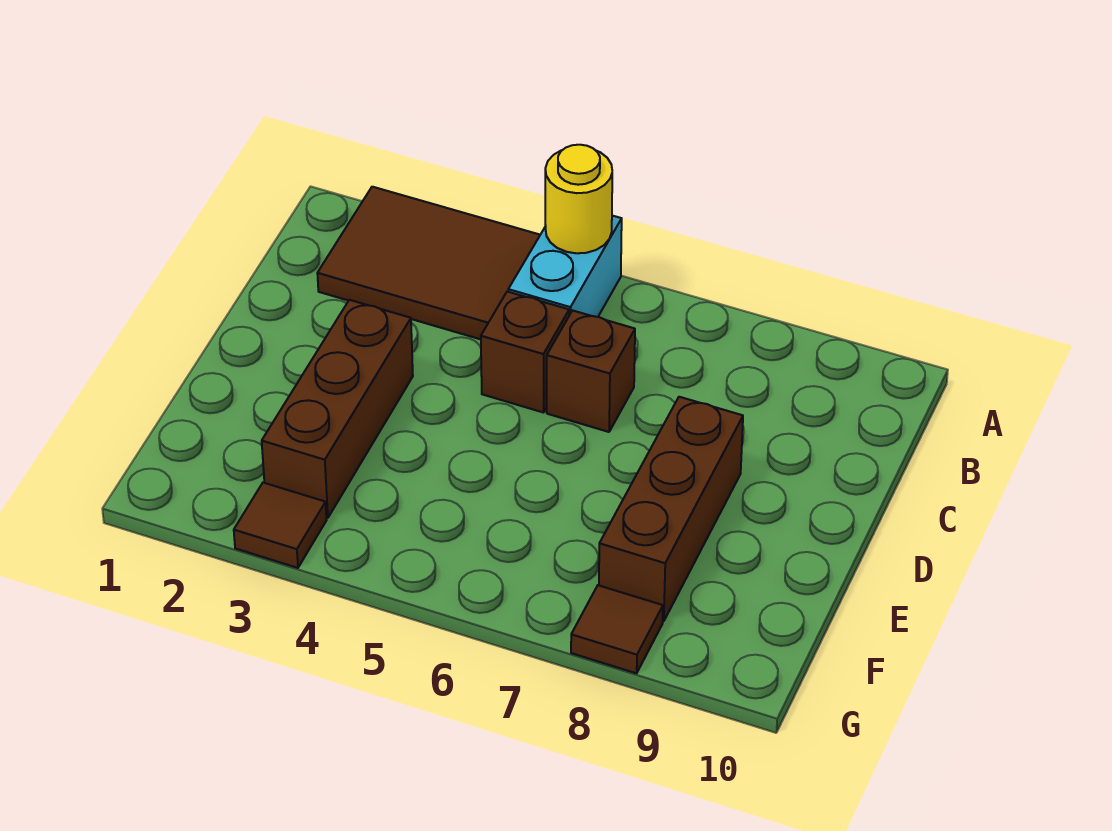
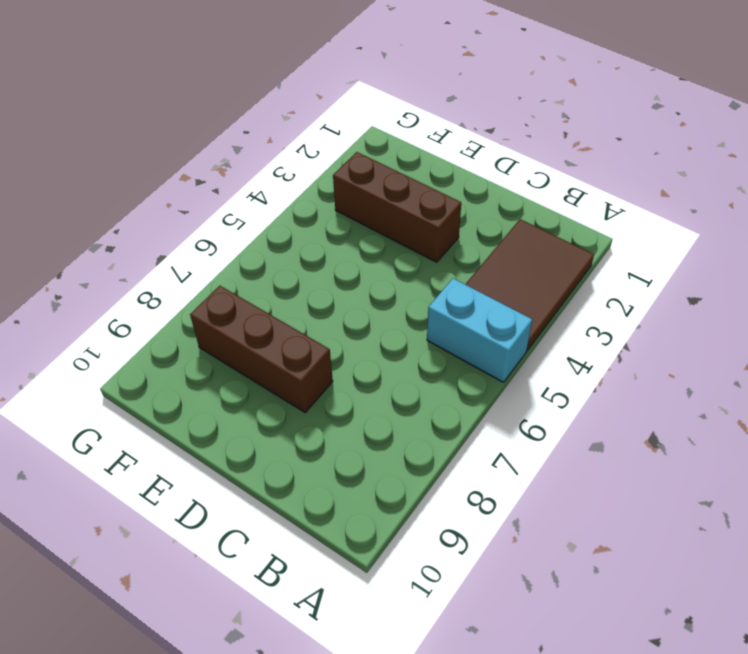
none -> brown brick C5 level 1
none -> brown brick C6 level 1

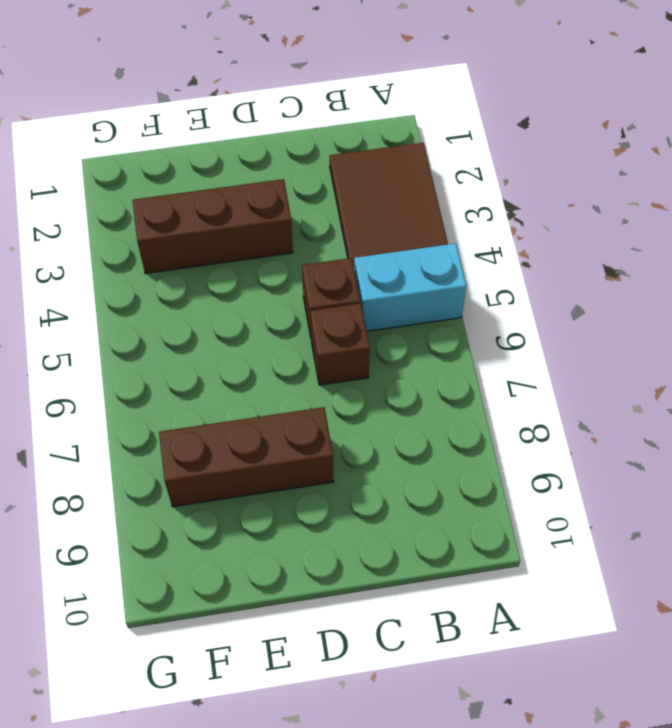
none -> brown tile G3 level 1
none -> brown tile G8 level 1

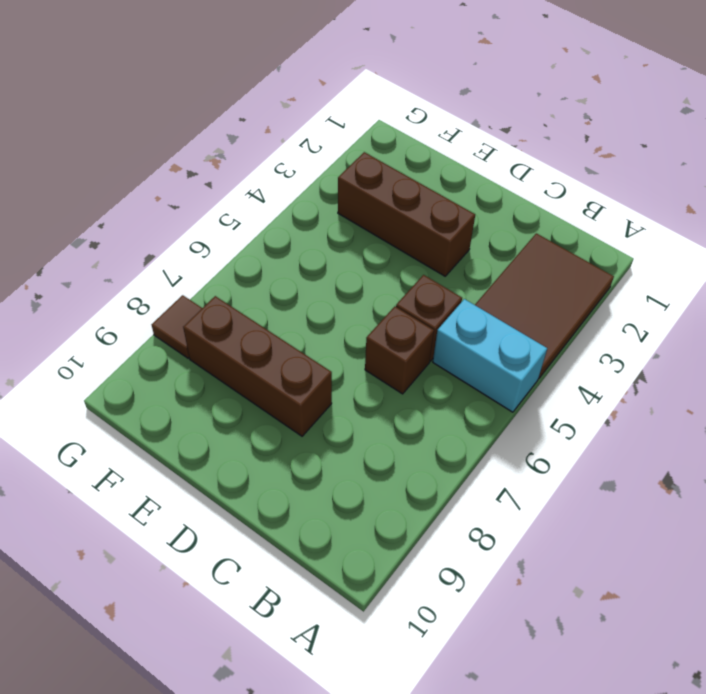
none -> brown tile G3 level 1
none -> yellow round brick A5 level 2

